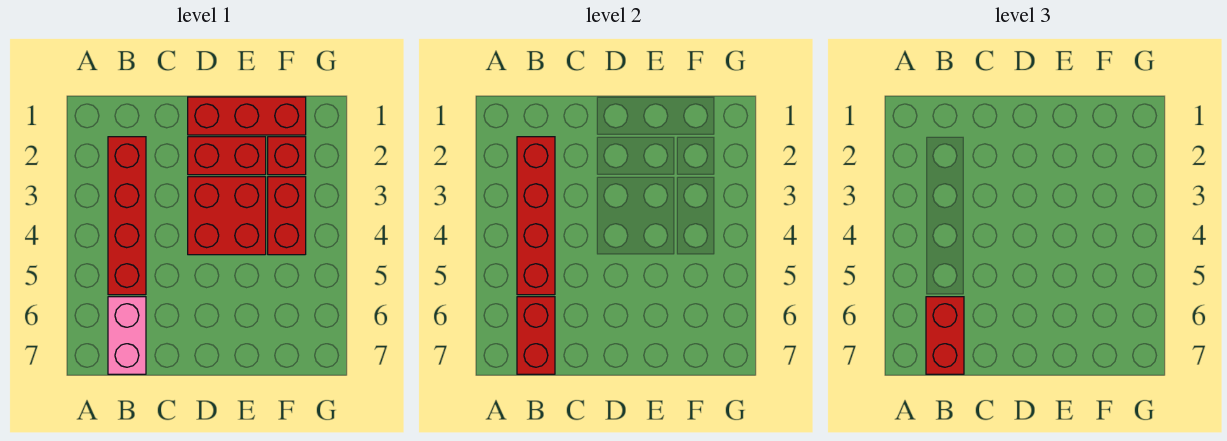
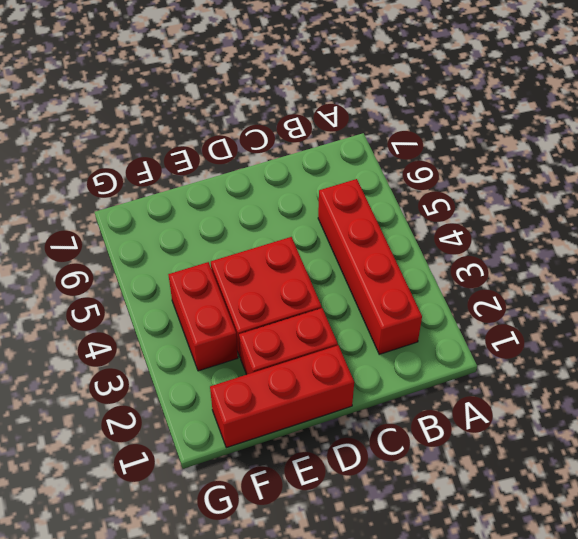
none -> pink brick B6:B7 level 1
none -> red brick F2 level 1

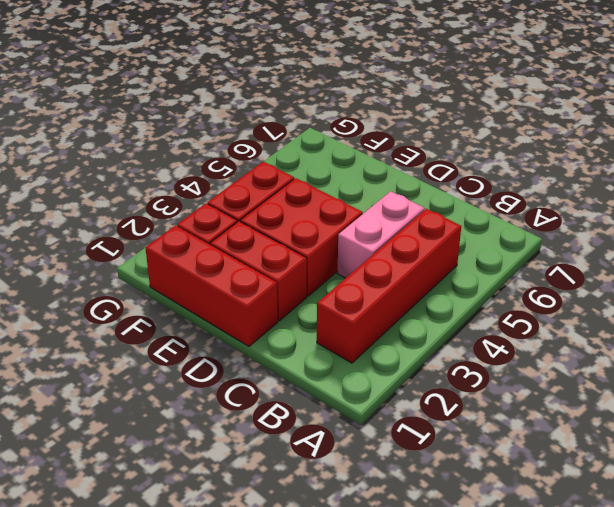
pink brick C4:C5 level 1 -> pink brick B6:B7 level 1
none -> red brick B2:B5 level 2
none -> red brick B6:B7 level 2

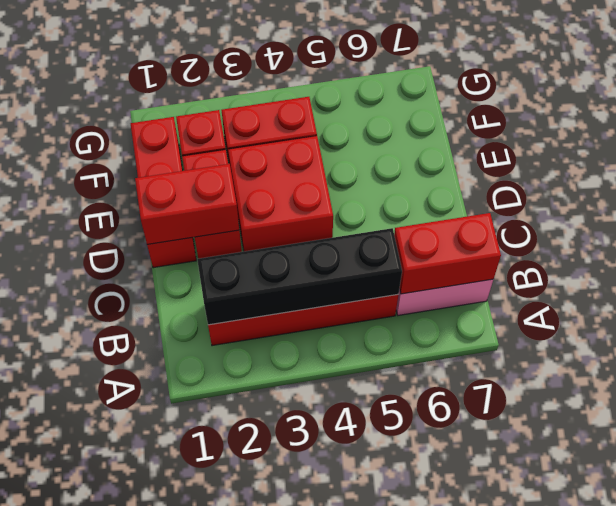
black brick B2:B5 level 2 -> red brick B2:B5 level 2
red brick D1:D2 level 2 -> red brick B6:B7 level 3

